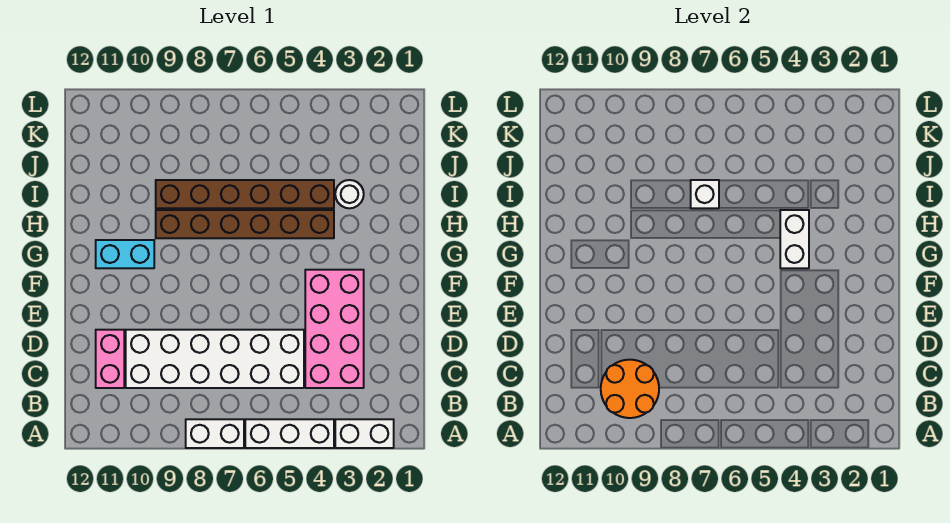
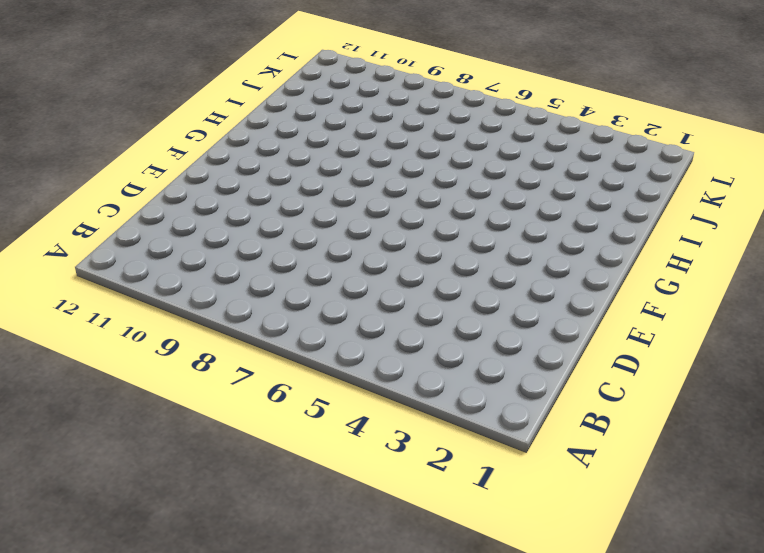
none -> white brick A2:A3 level 1
none -> white brick A4:A6 level 1
none -> white brick A7:A8 level 1

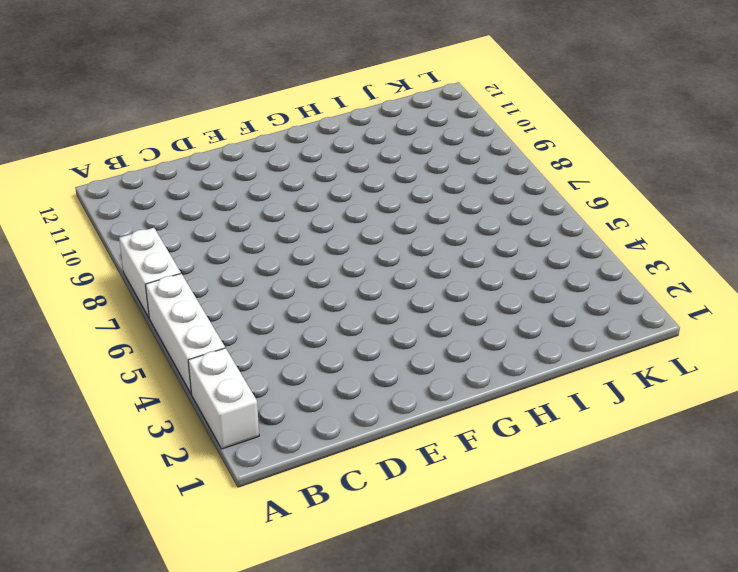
none -> pink brick C3:F4 level 1
none -> white brick C5:D10 level 1
none -> pink brick C11:D11 level 1

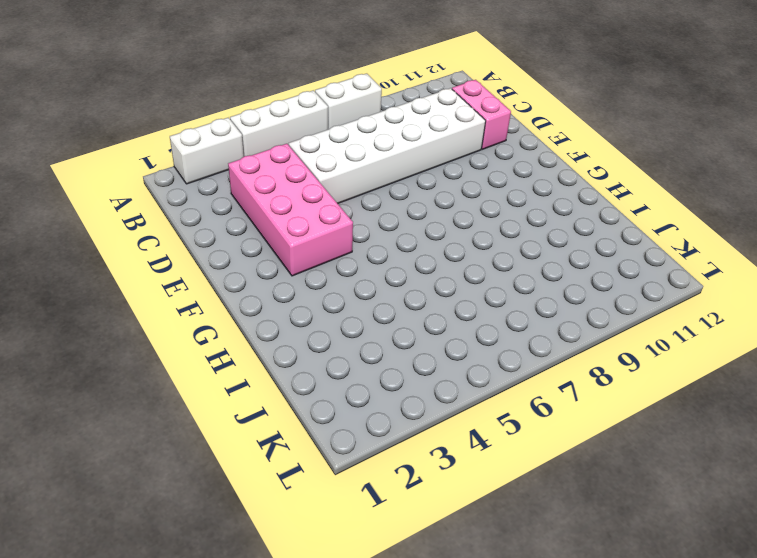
none -> cyan brick G10:G11 level 1
none -> brown brick H4:H9 level 1
none -> white round brick I3 level 1

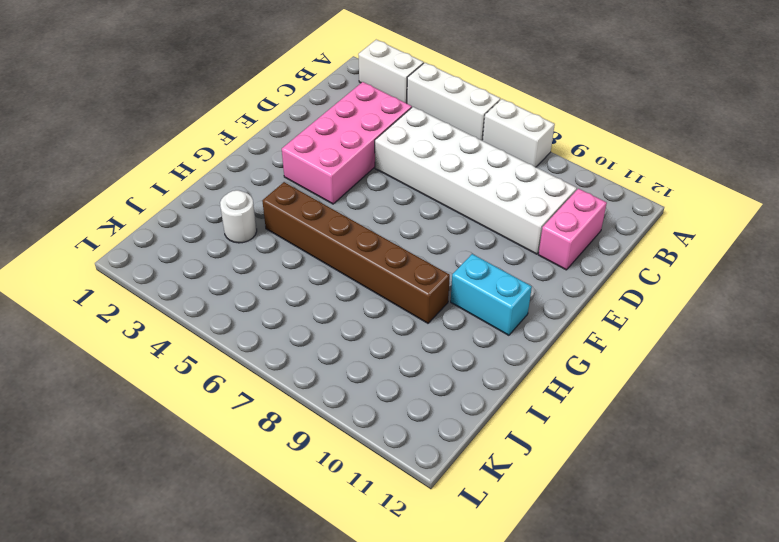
none -> brown brick I4:I9 level 1
none -> orange round brick B9:C10 level 2
none -> white brick G4:H4 level 2

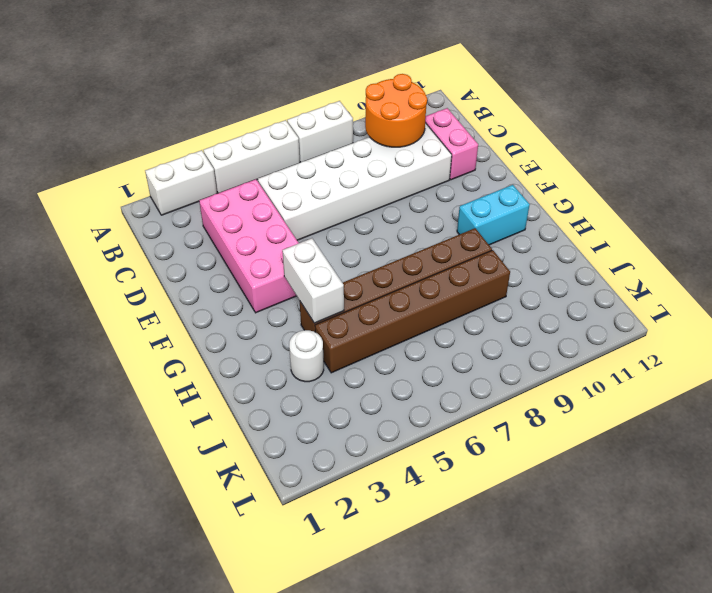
none -> white brick I7 level 2

